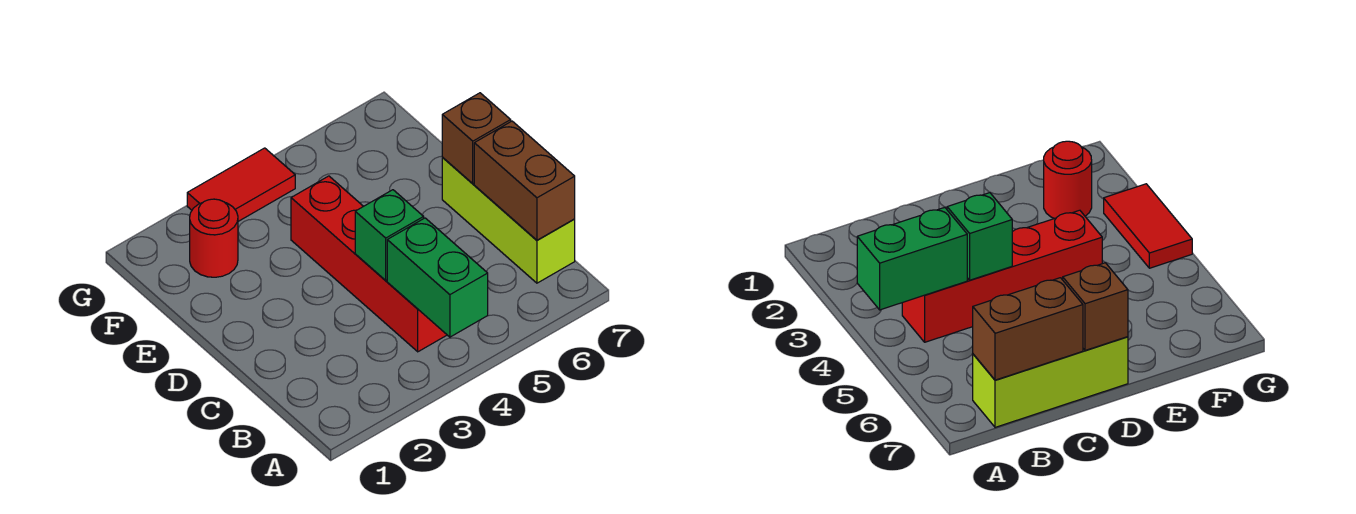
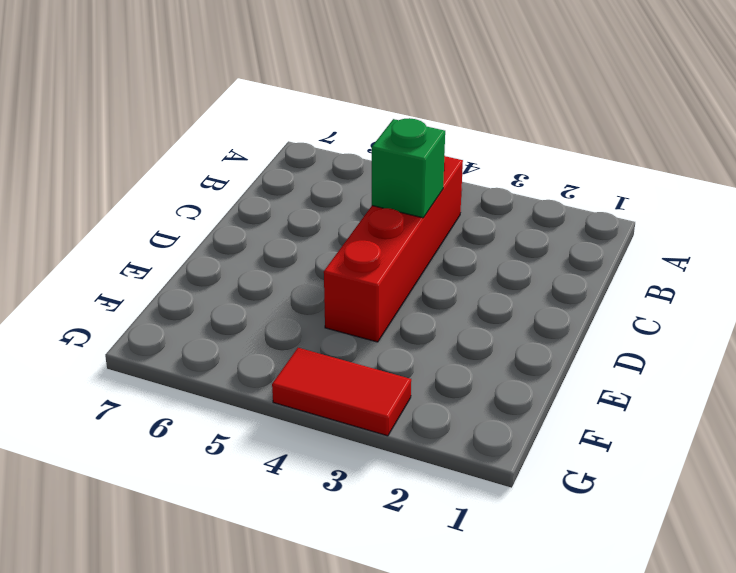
none -> lime brick B7:D7 level 1
none -> red round brick F2 level 1

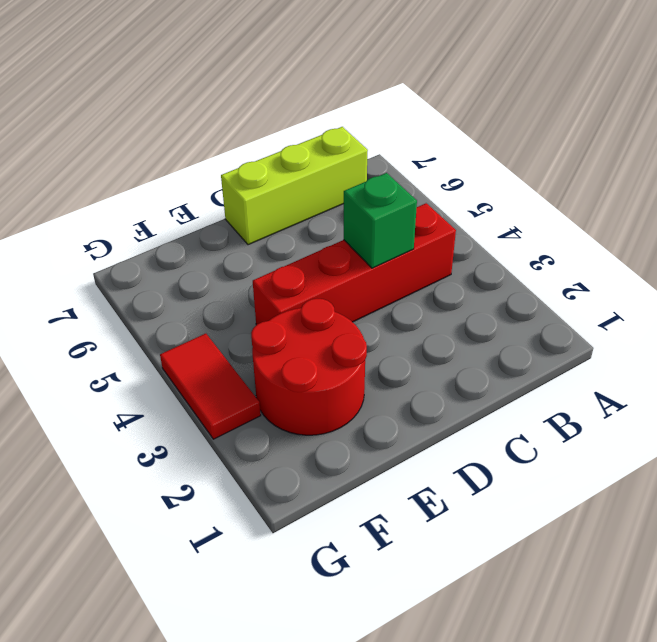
red round brick E2:F3 level 1 -> red round brick F2 level 1
none -> green brick A4:B4 level 2
none -> brown brick B7:C7 level 2

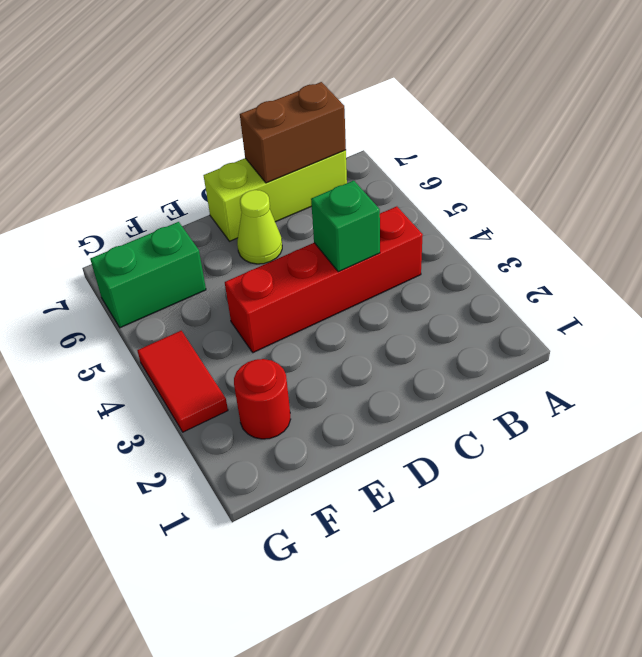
lime cone D6 level 1 -> none
green brick F6:G6 level 1 -> green brick A4:B4 level 2
none -> brown brick D7 level 2

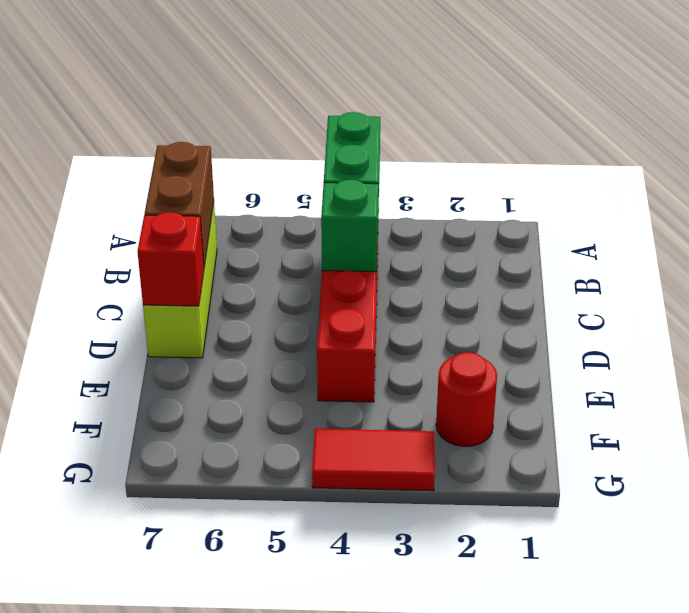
red brick D7 level 2 -> brown brick D7 level 2

